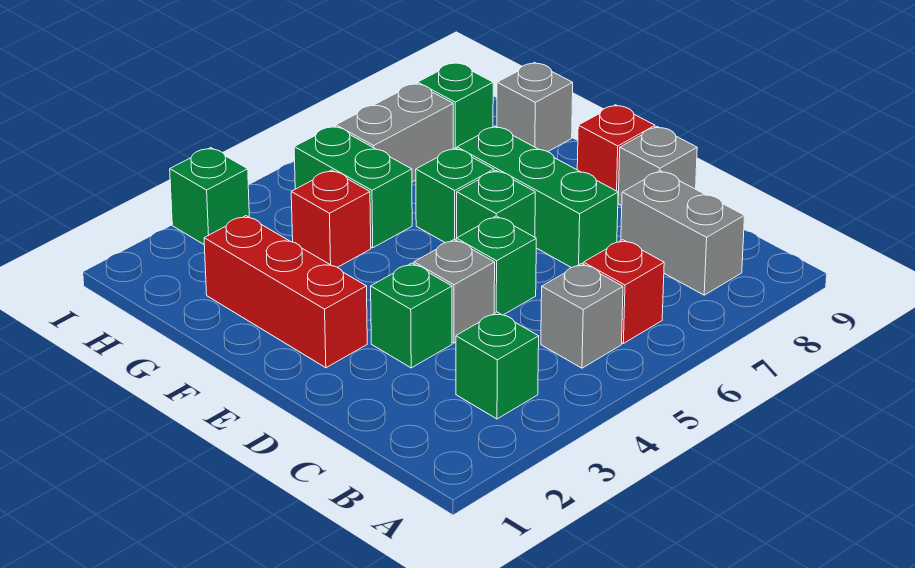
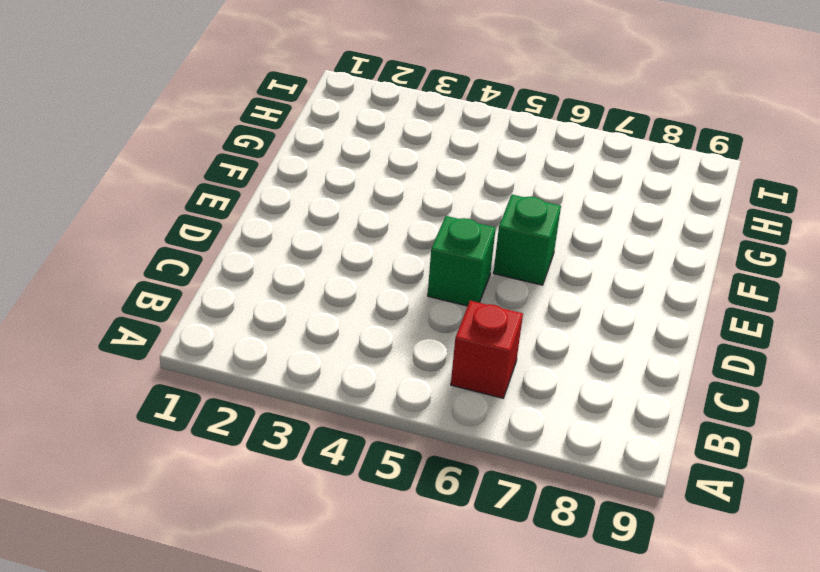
none -> green brick B3 level 1
none -> grey brick B5 level 1
none -> grey brick B8:C8 level 1

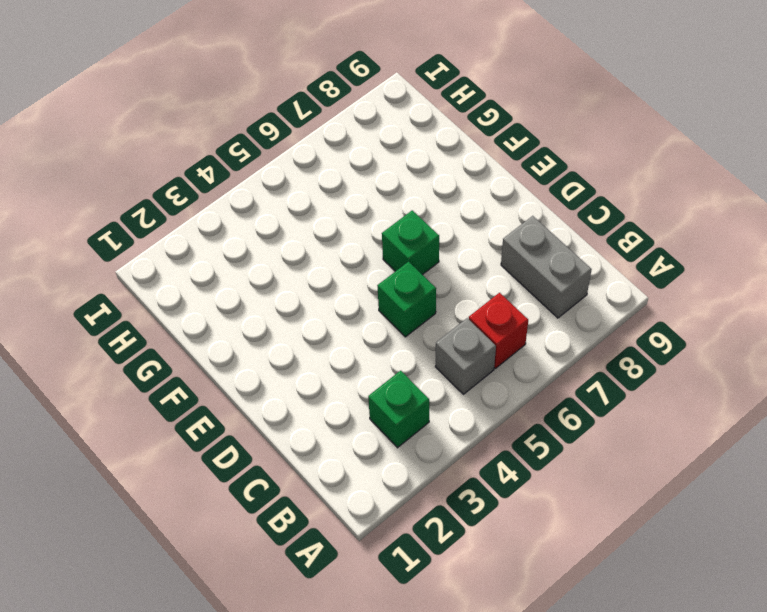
none -> green brick D3 level 1
none -> grey brick D4 level 1
none -> green brick D7:F7 level 1

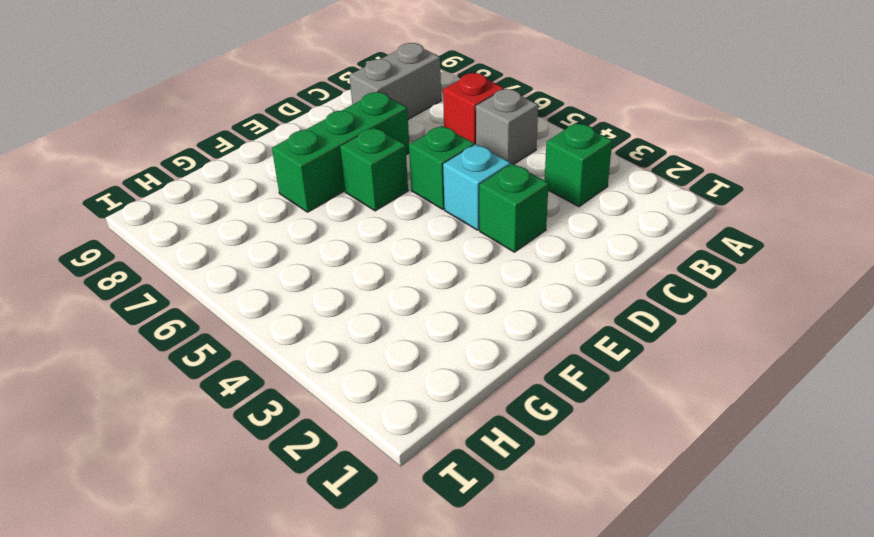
cyan brick D4 level 1 -> grey brick D4 level 1
none -> grey brick D9 level 1
none -> red brick E2:G2 level 1
none -> red brick E9 level 1

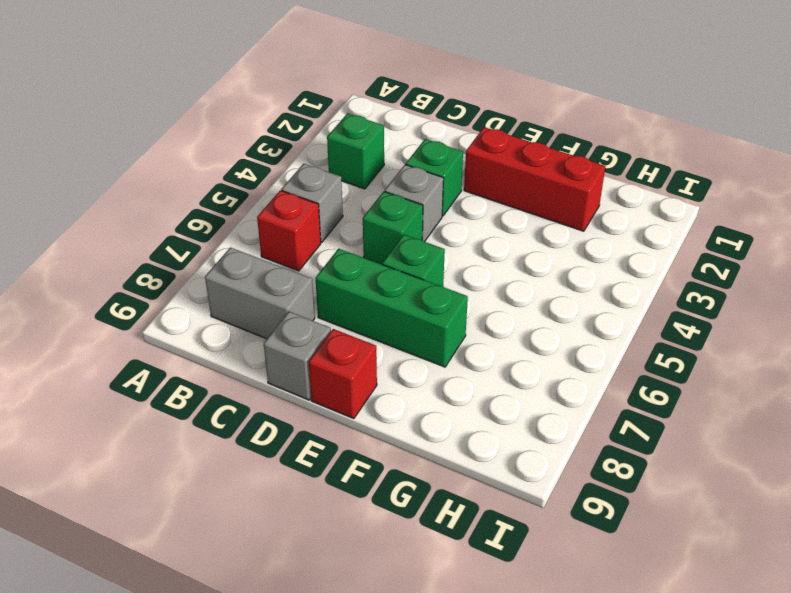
none -> green brick F6 level 1
none -> red brick G4 level 1
none -> green brick G5:H5 level 1

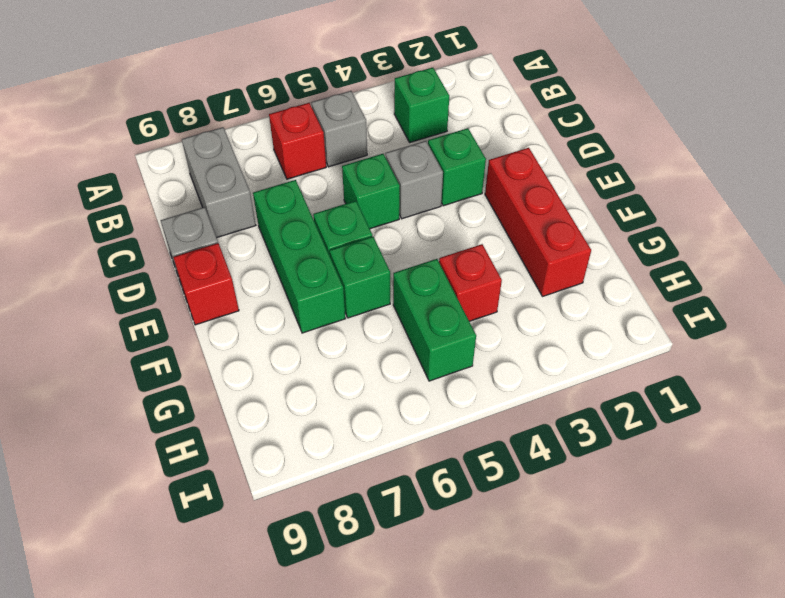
none -> grey brick G9 level 1
none -> grey brick H6:H7 level 1
none -> green brick H8 level 1

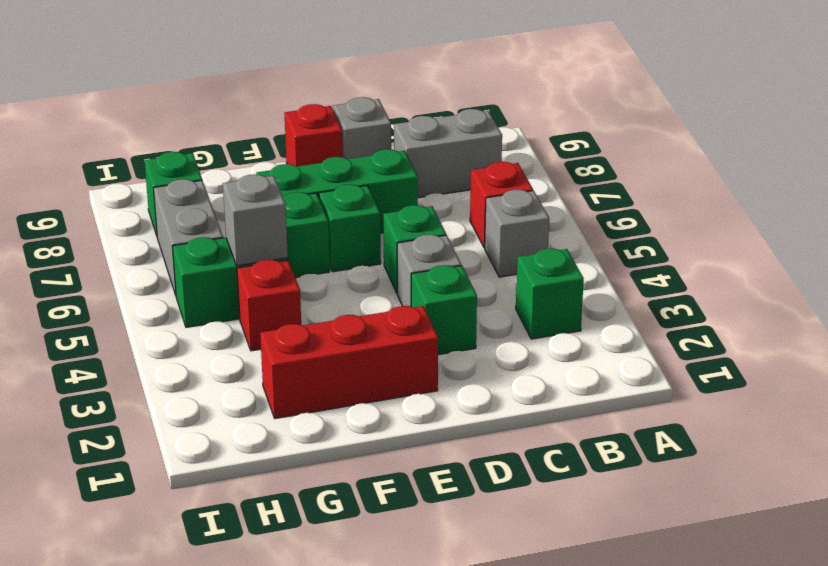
grey brick G5 level 2 -> grey brick G9 level 1
none -> green brick I3 level 1

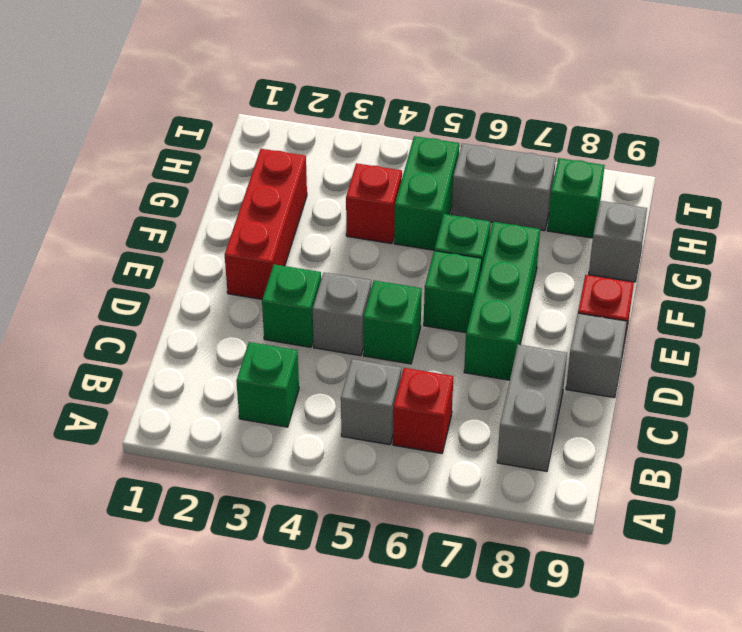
none -> green brick I3 level 1

